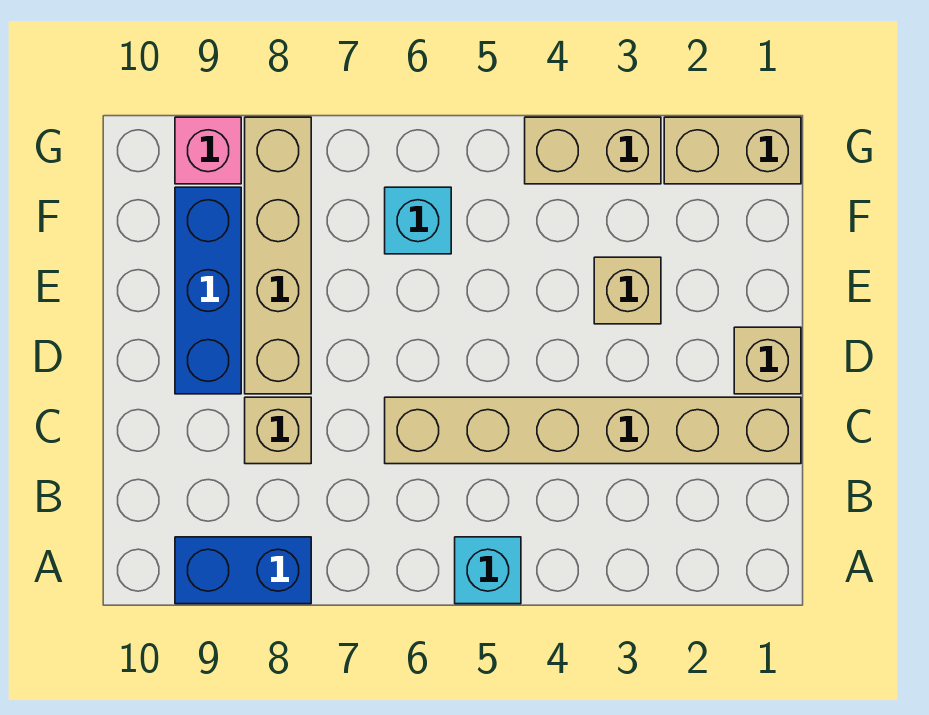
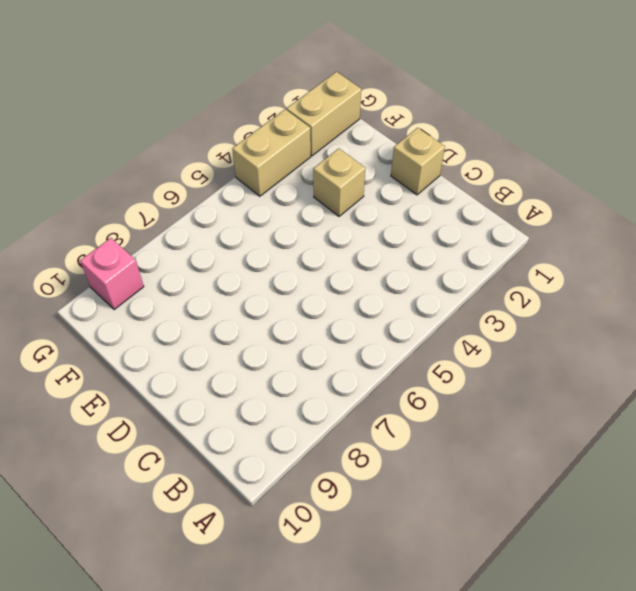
none -> cyan brick A5 level 1
none -> blue brick A8:A9 level 1
none -> tan brick C1:C6 level 1

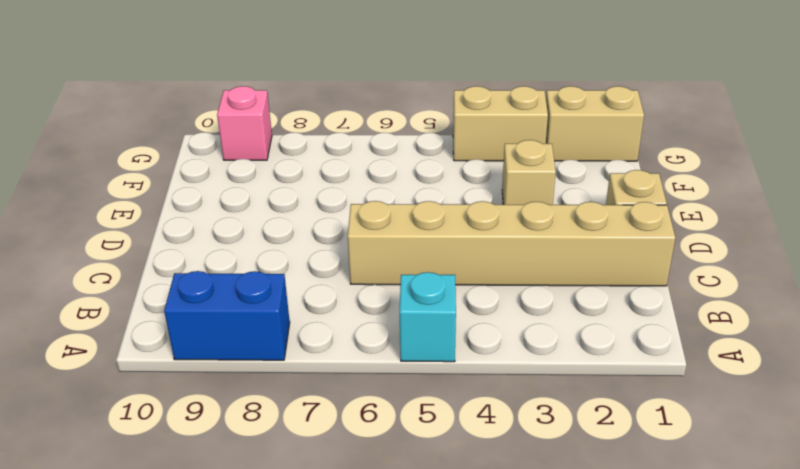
none -> tan brick C8 level 1
none -> tan brick D8:G8 level 1
none -> blue brick D9:F9 level 1

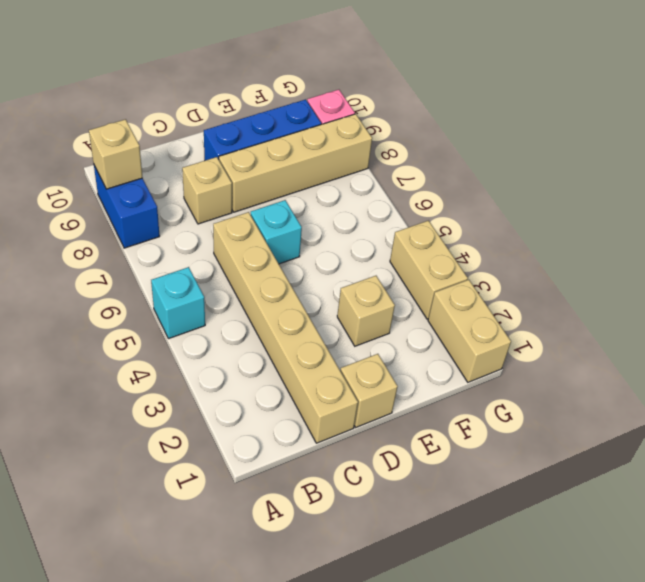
tan brick A9 level 2 -> none
cyan brick D6 level 1 -> cyan brick F6 level 1

